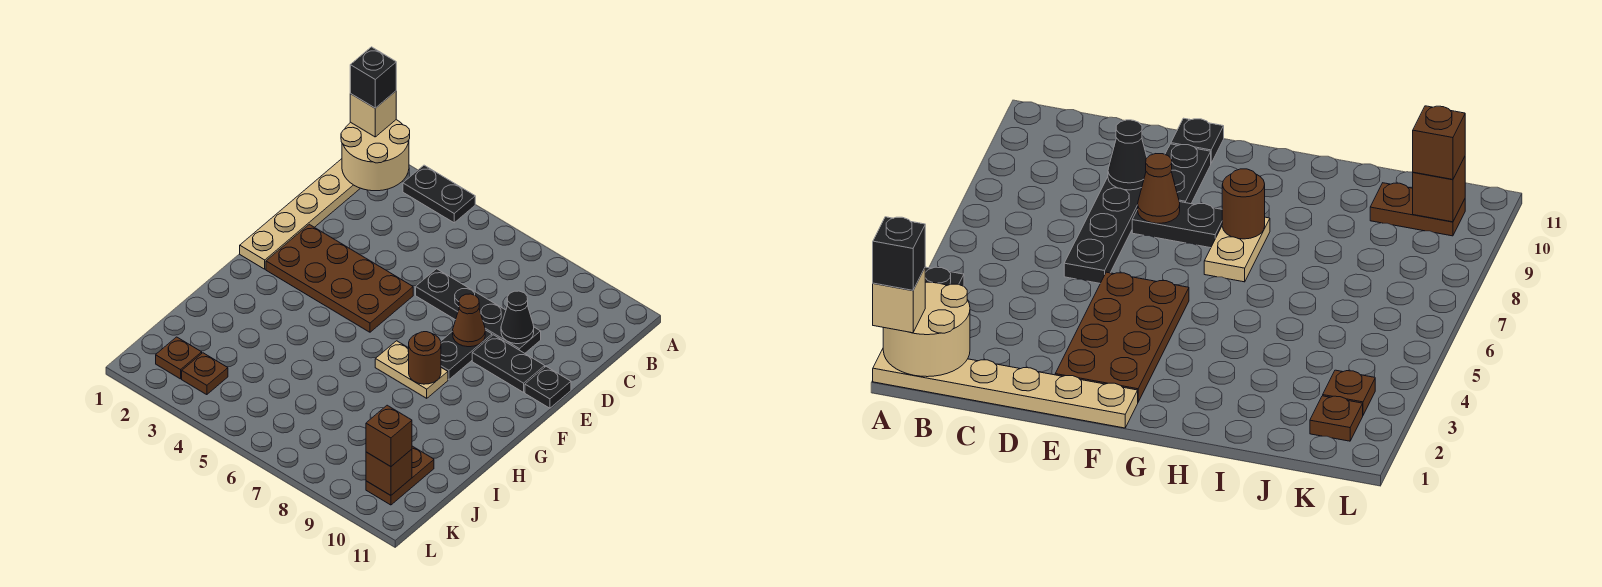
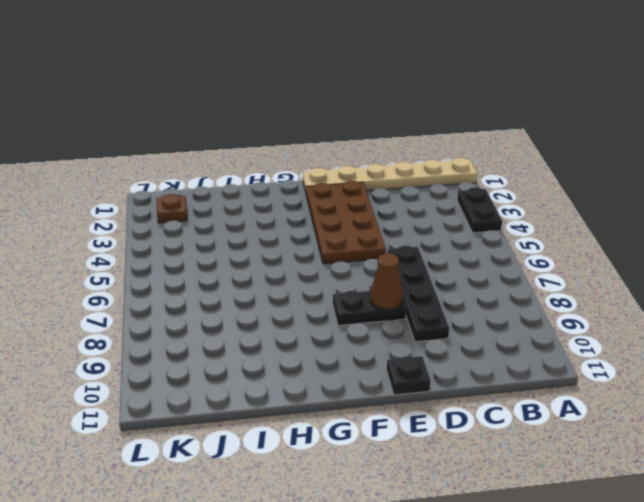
none -> black plate E9:E10 level 1
none -> tan plate G7:G8 level 1
none -> brown plate J10:K10 level 1

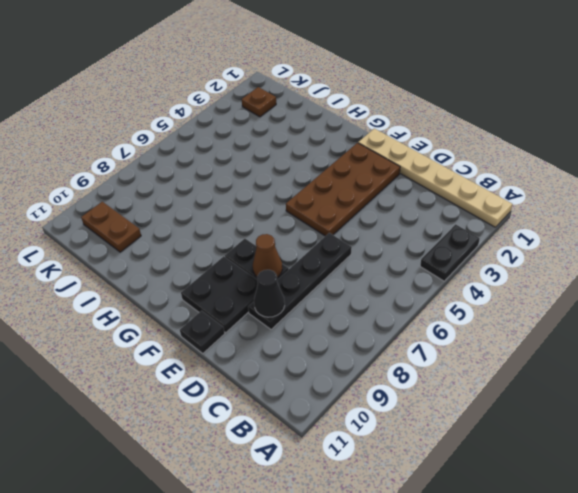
black plate E9:F10 level 1 -> black plate E9:E10 level 1
none -> tan plate G7:G8 level 1
none -> brown plate K3 level 1
none -> tan round brick A1:B2 level 2

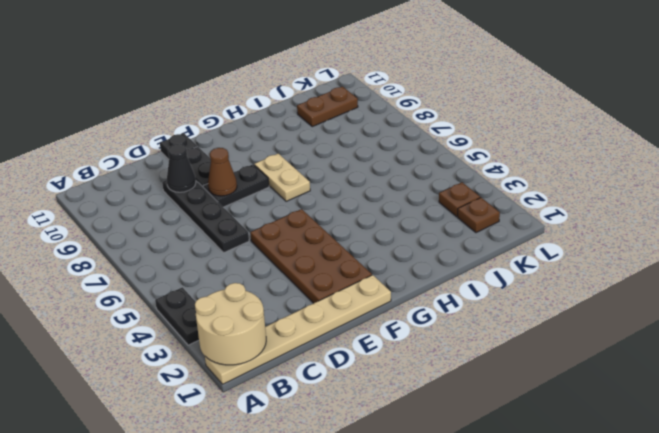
none -> brown round brick G8 level 2
none -> brown brick K10 level 2
none -> tan brick A1 level 3

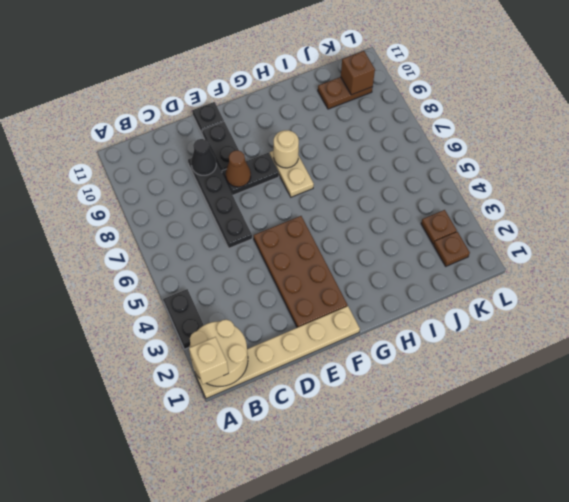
tan round brick G8 level 2 -> brown round brick G8 level 2
none -> brown brick K10 level 3
none -> black brick A1 level 4

